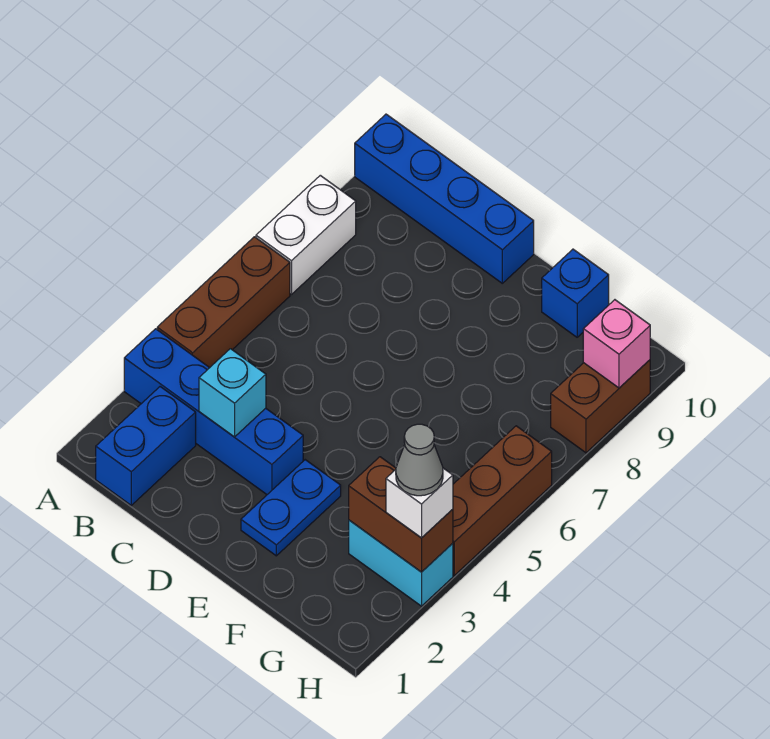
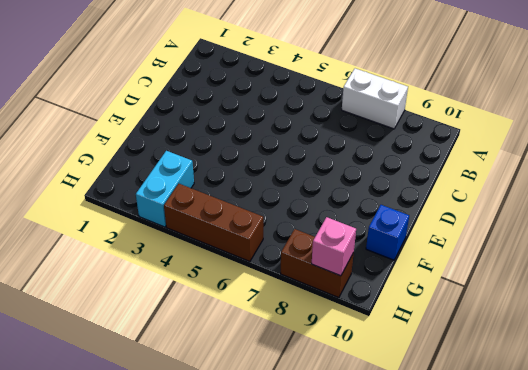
none -> blue brick A3:D3 level 1
none -> brown brick A4:A6 level 1
none -> blue brick A10:D10 level 1

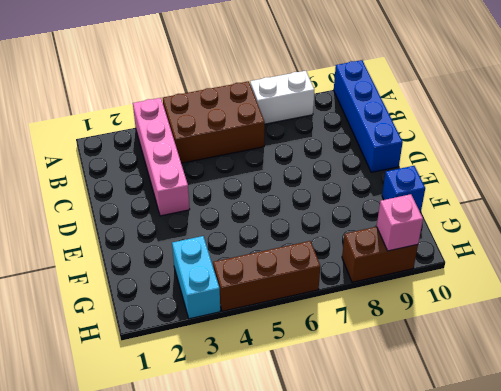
pink brick A3:D3 level 1 -> blue brick A3:D3 level 1
brown brick A4:B6 level 1 -> brown brick A4:A6 level 1
none -> blue brick B1:B2 level 1
none -> blue plate E2:E3 level 1
none -> cyan brick C3 level 2

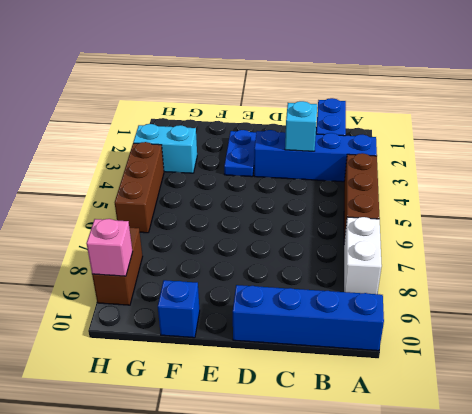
none -> brown brick G3:H3 level 2
none -> white brick H3 level 3
none -> grey cone H3 level 4

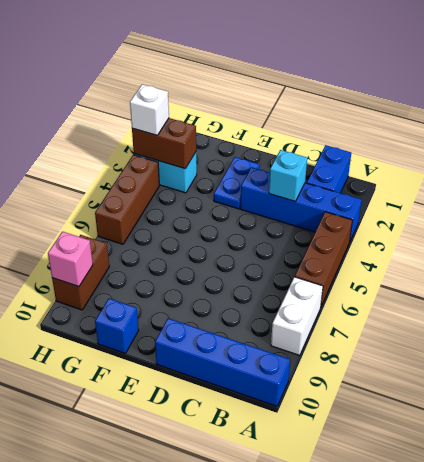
none -> grey cone H3 level 4

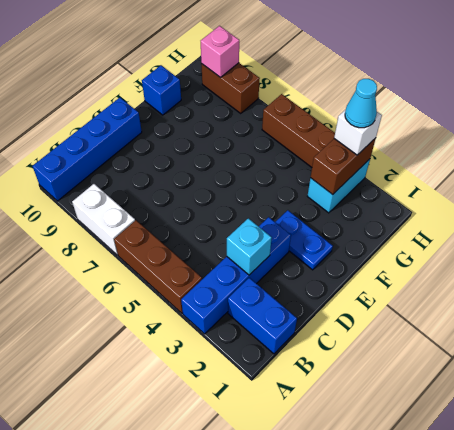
cyan cone H3 level 4 -> grey cone H3 level 4

